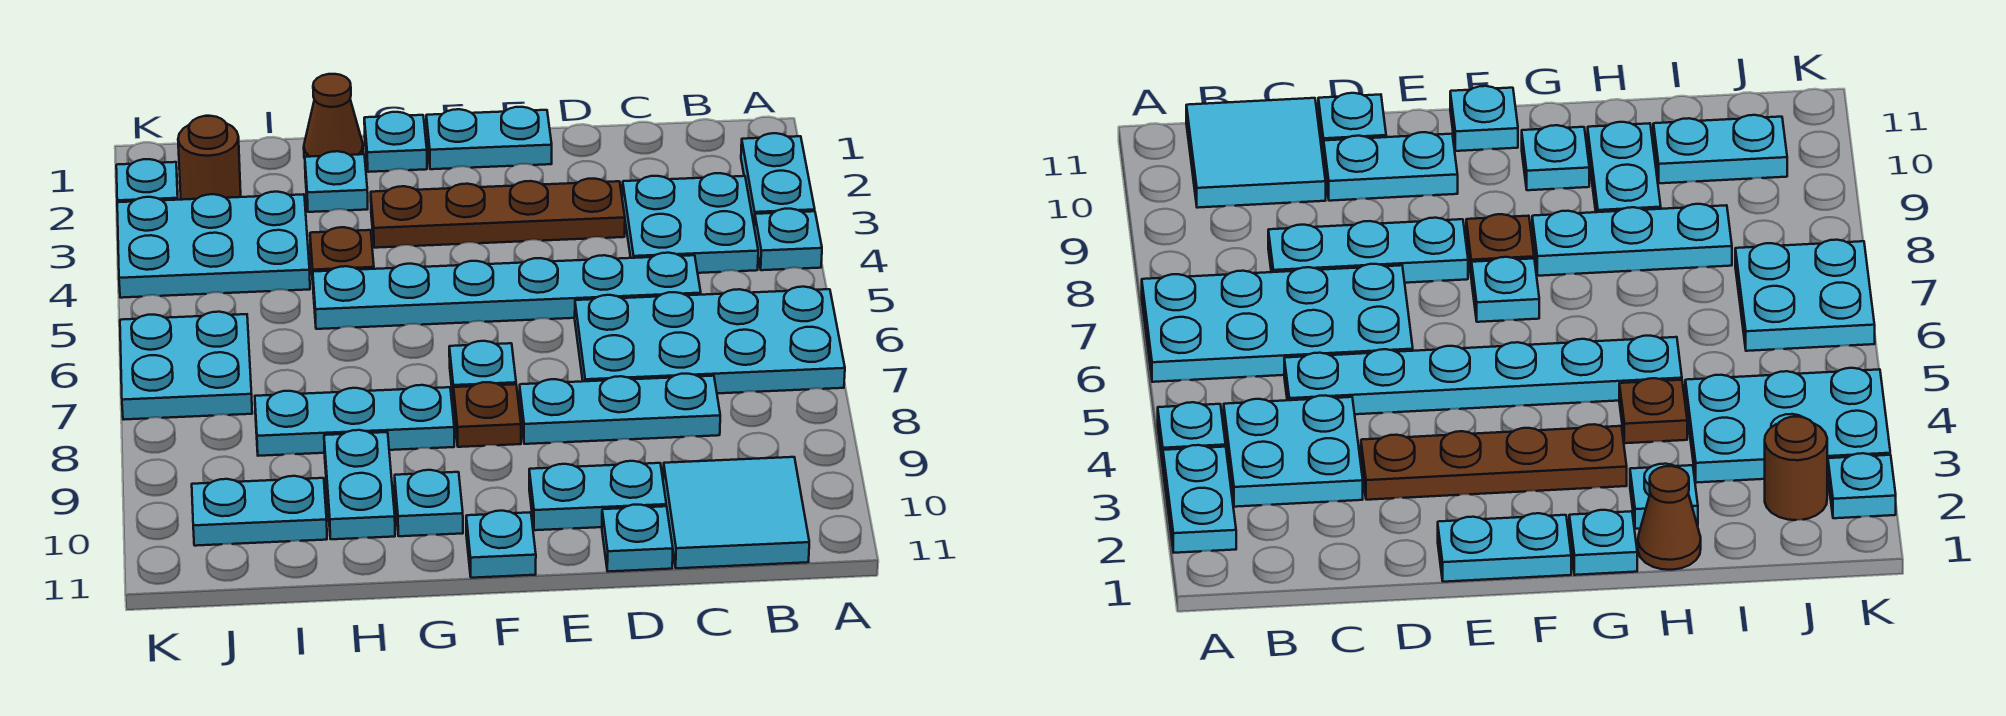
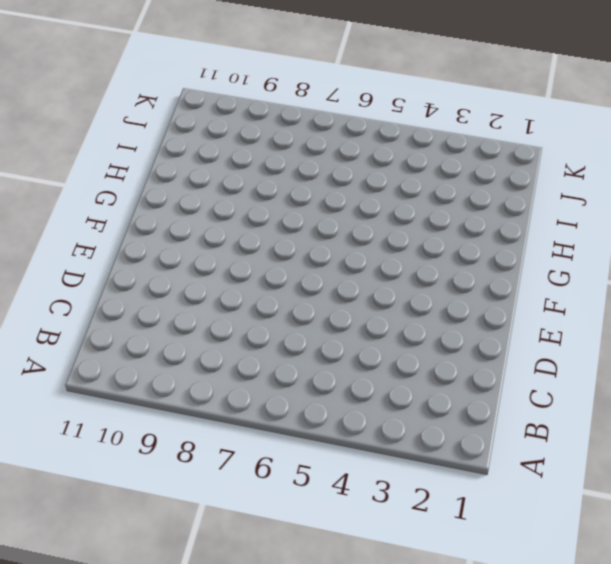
none -> cyan plate A2:A3 level 1
none -> cyan plate A4 level 1
none -> cyan plate A6:D7 level 1

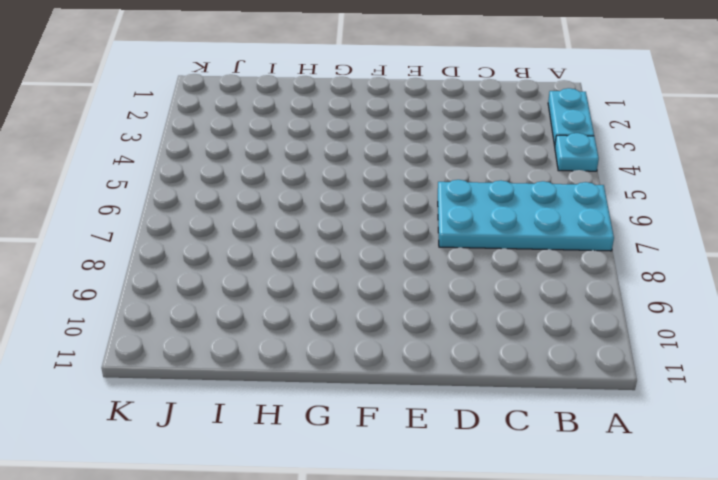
none -> cyan plate B3:C4 level 1
none -> cyan tile B10:C11 level 1
none -> cyan plate C5:H5 level 1

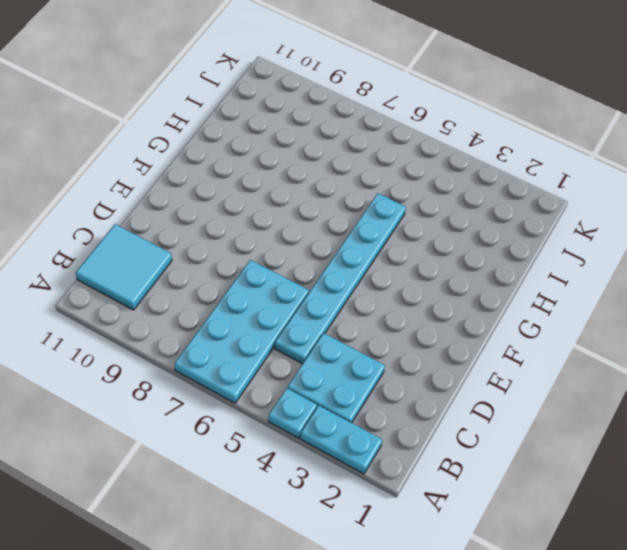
none -> cyan plate C8:E8 level 1
none -> brown plate D3:G3 level 1
none -> cyan plate D10:E10 level 1

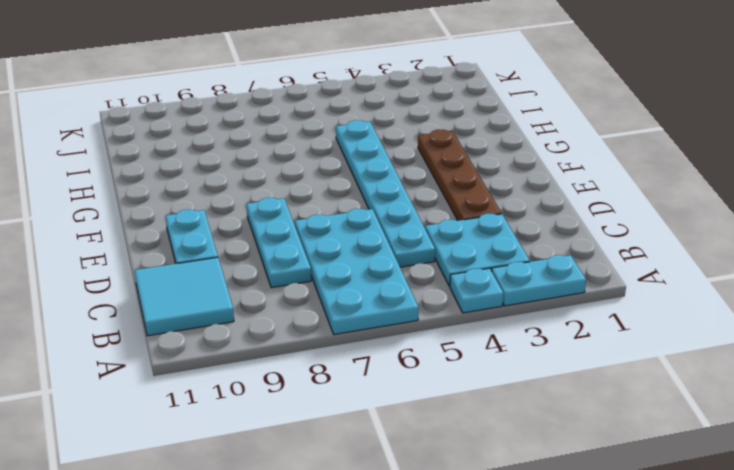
none -> cyan plate D11 level 1
none -> cyan plate E1:F1 level 1
none -> cyan plate F7 level 1

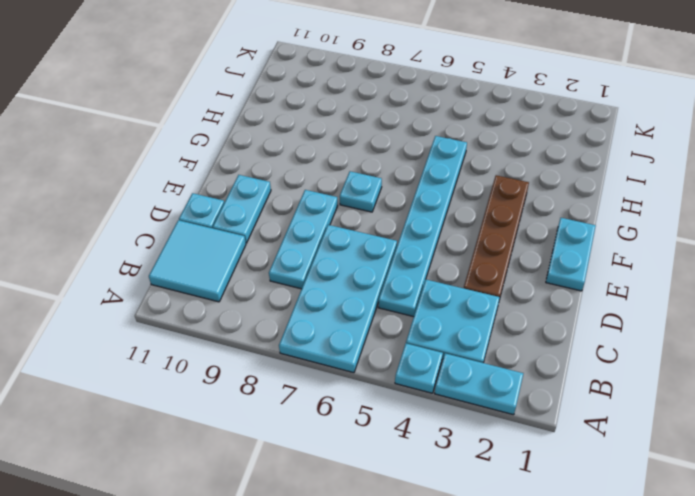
none -> brown plate F8 level 1
none -> cyan plate F11 level 1
none -> cyan plate G1 level 1

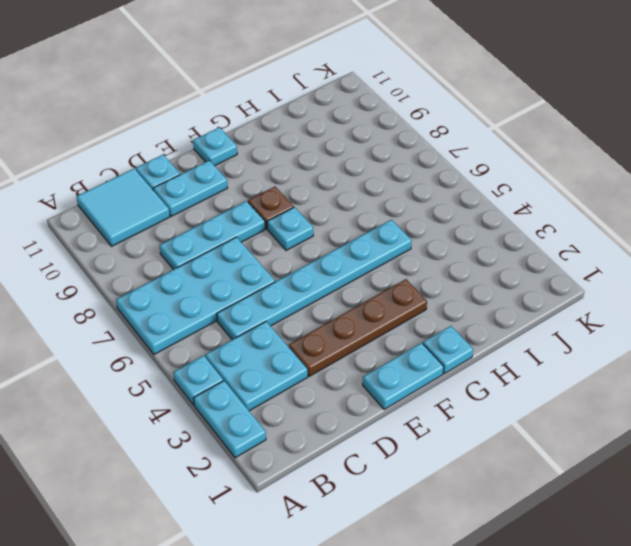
none -> cyan plate G8:I8 level 1
none -> cyan plate G10 level 1
none -> brown cone H1 level 1

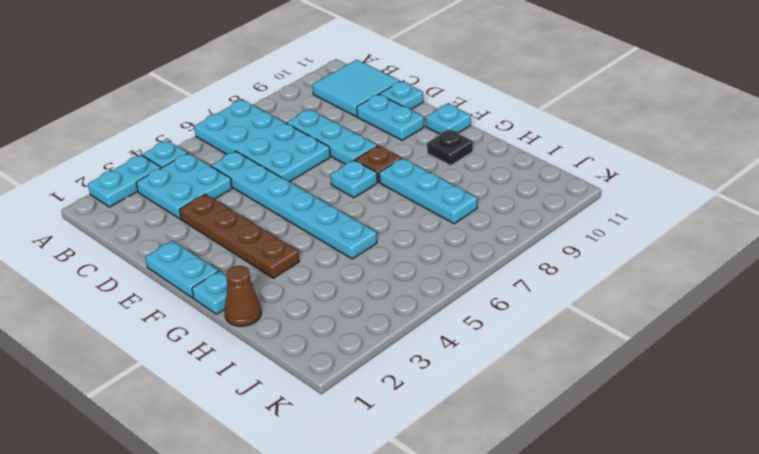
black plate G10 level 1 -> cyan plate G10 level 1
none -> cyan plate H2 level 1
none -> brown plate H4 level 1
none -> cyan plate H9:H10 level 1

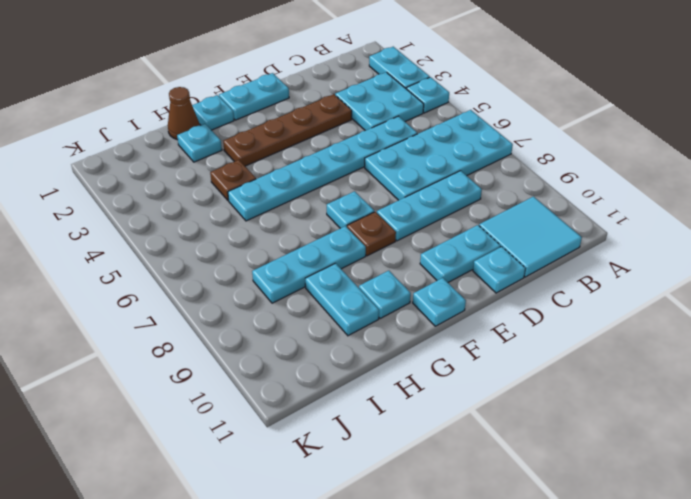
none -> cyan plate I3:K4 level 1
none -> cyan plate I10:J10 level 1
none -> brown round brick J2 level 1

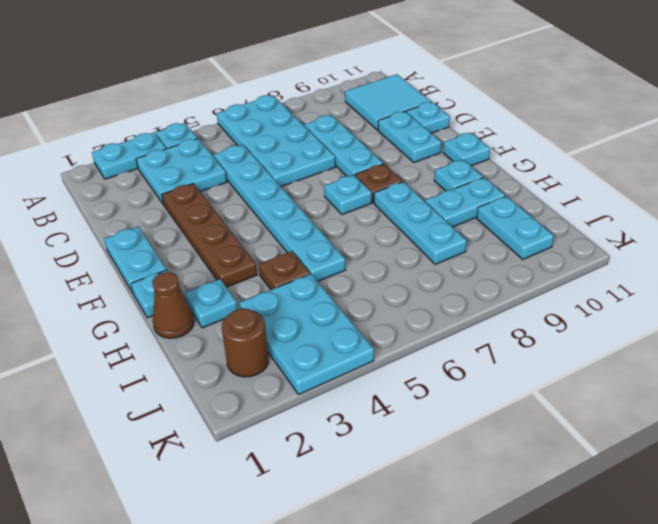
none -> cyan plate J6:K7 level 1
none -> cyan plate K2 level 1

